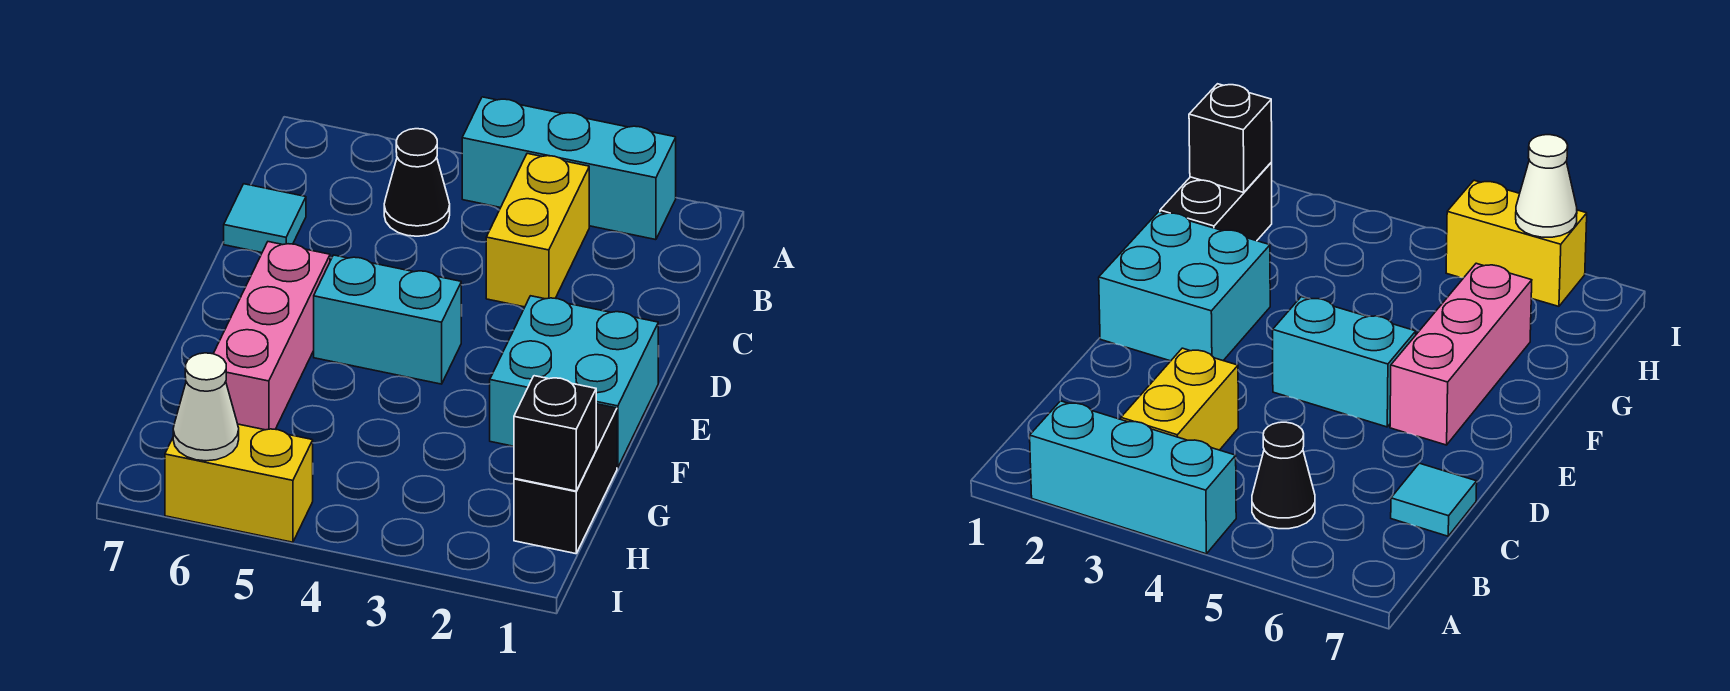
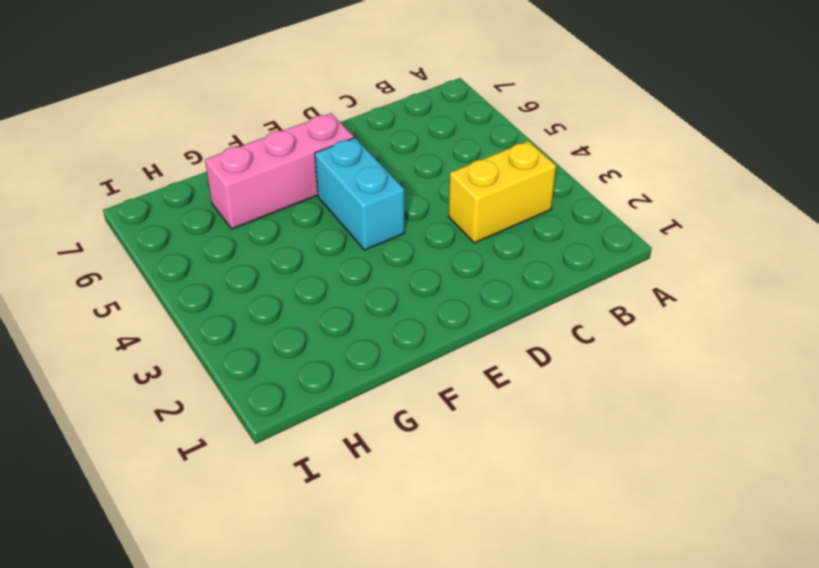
none -> cyan brick A2:A4 level 1
none -> black cone B5 level 1

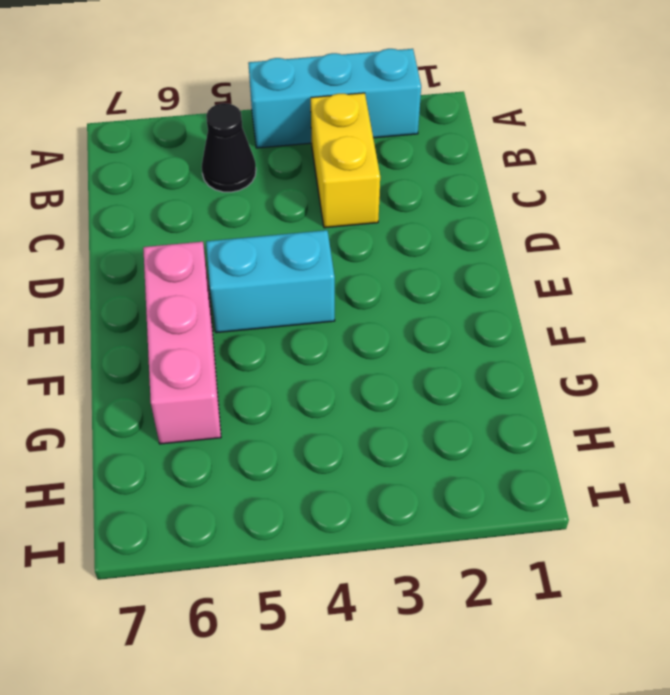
none -> cyan tile C7 level 1
none -> cyan brick E1:F2 level 1

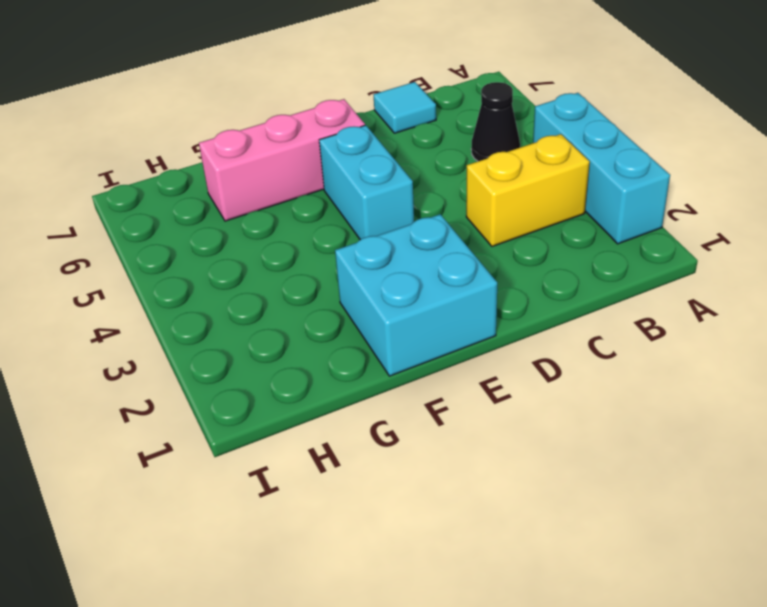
none -> black brick G1:H1 level 1
none -> yellow brick I5:I6 level 1

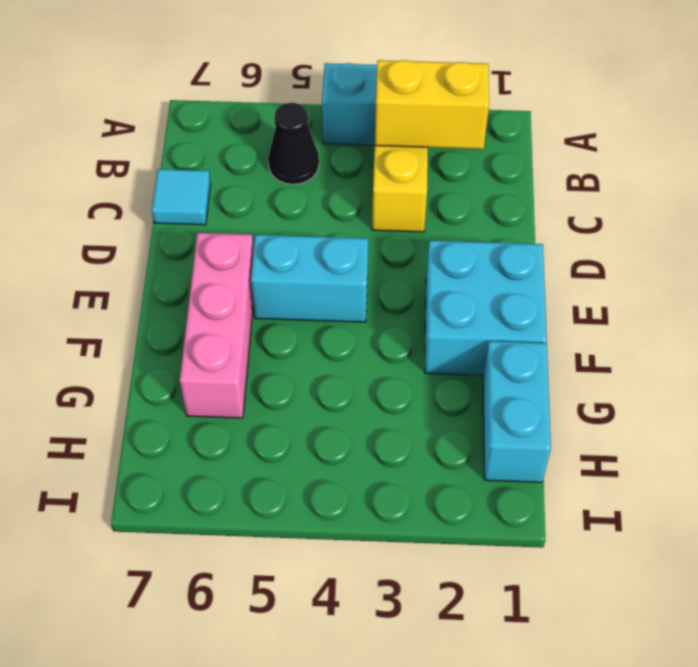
yellow brick B2:B3 level 2 -> yellow brick I5:I6 level 1
cyan brick G1:H1 level 1 -> black brick G1:H1 level 1
none -> black brick H1 level 2
none -> white cone I6 level 2

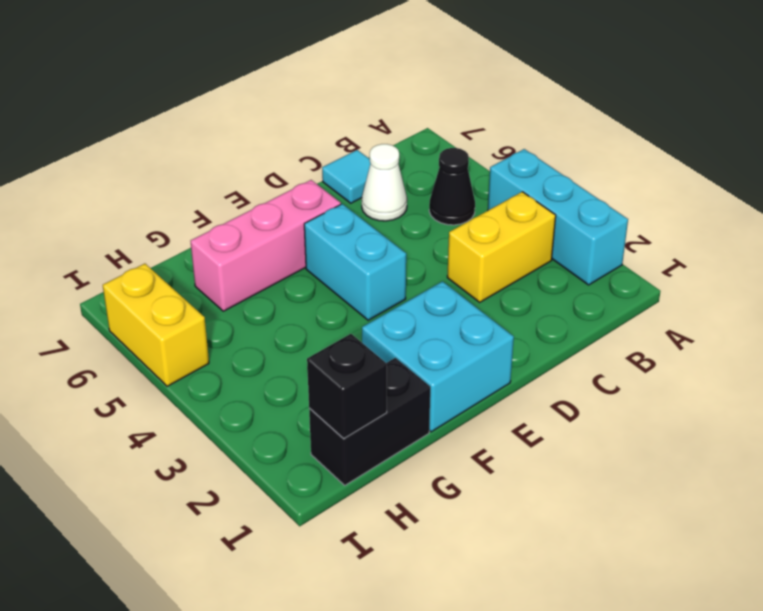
white cone C6 level 1 -> white cone I6 level 2

